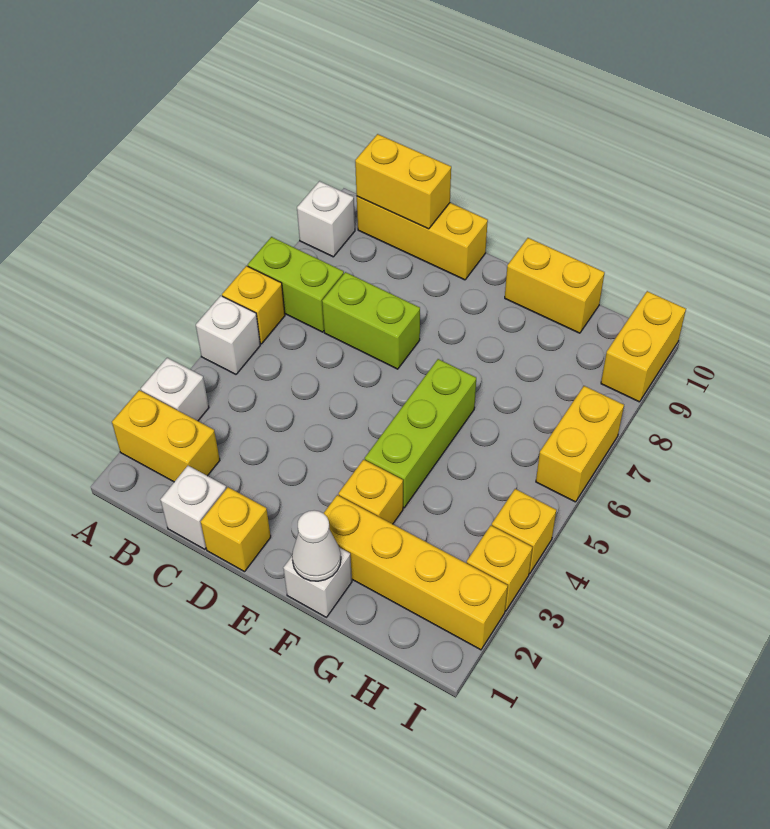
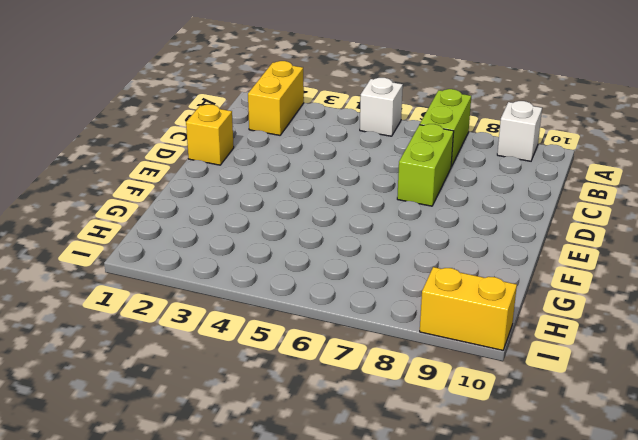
none -> white brick A3 level 1
none -> yellow brick A6 level 1
none -> yellow brick B10:D10 level 1

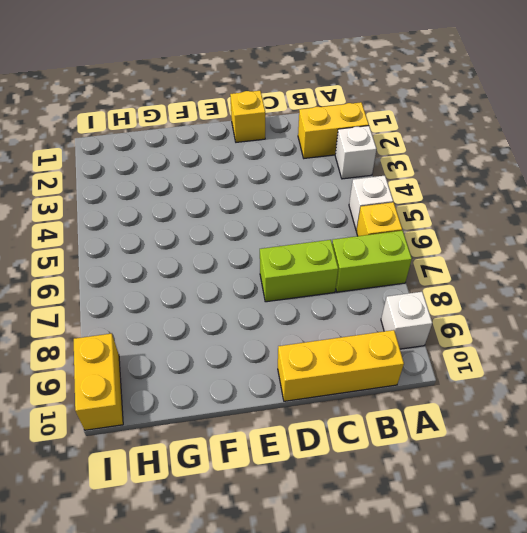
none -> white brick C1 level 1
none -> white brick F1 level 1
none -> yellow brick F2:I2 level 1

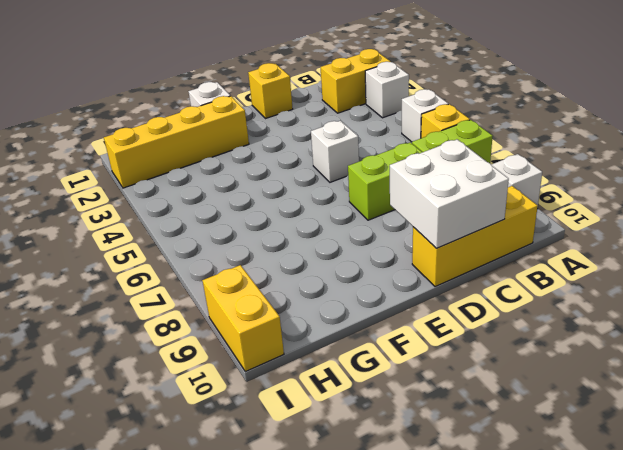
white brick C9:D10 level 2 -> yellow brick B10:C10 level 2
white brick D5 level 1 -> white brick C1 level 1
none -> yellow brick F3 level 1
none -> lime brick F4:F6 level 1
none -> yellow brick F10:G10 level 1

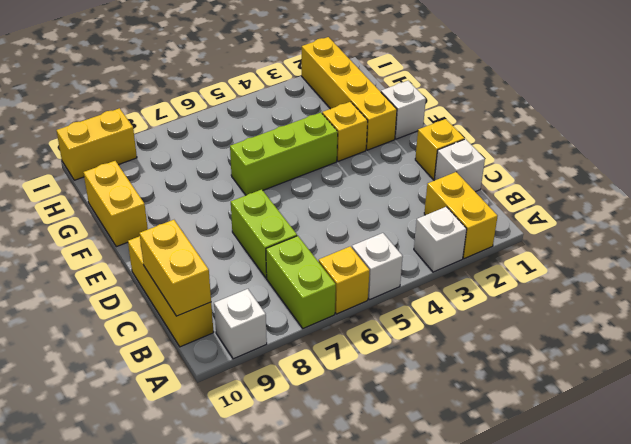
none -> yellow brick I3 level 1
none -> yellow brick I4 level 1
none -> yellow brick I6:I7 level 1

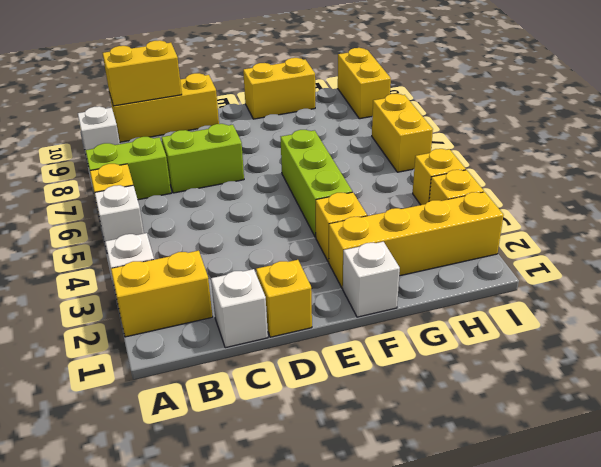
none -> white cone F1 level 2

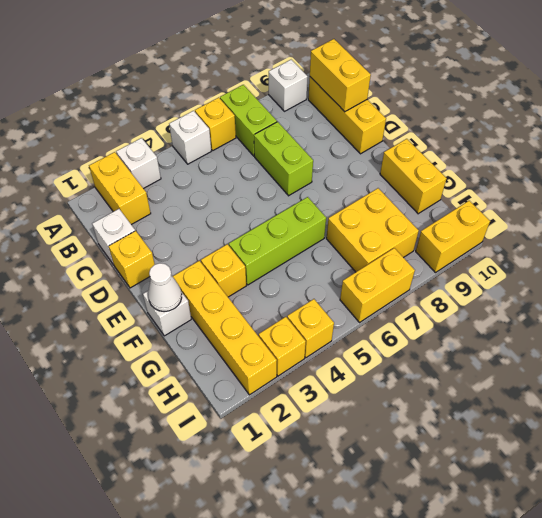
yellow brick G7:H8 level 1 -> none

